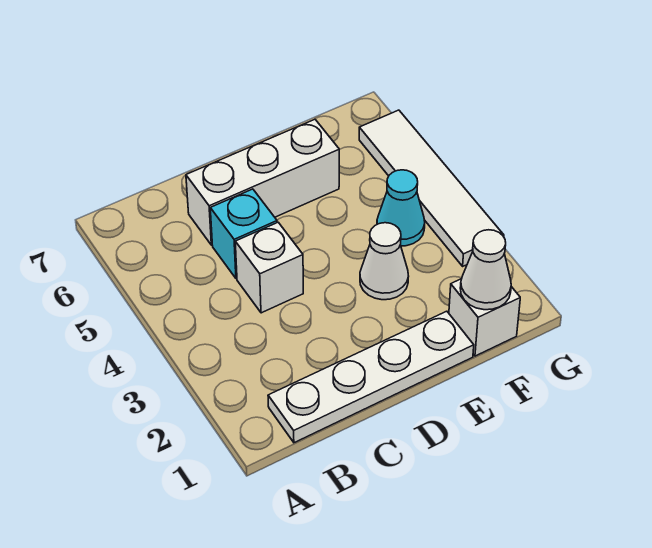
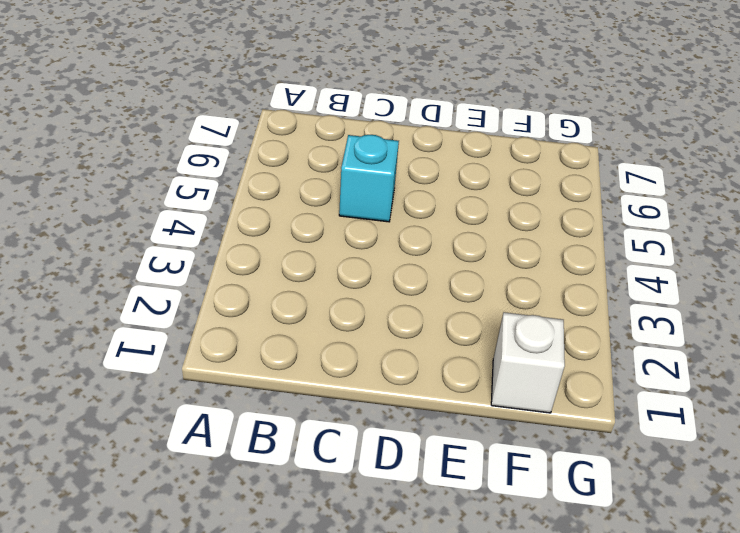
none -> white plate B1:E1 level 1
none -> white brick C4 level 1

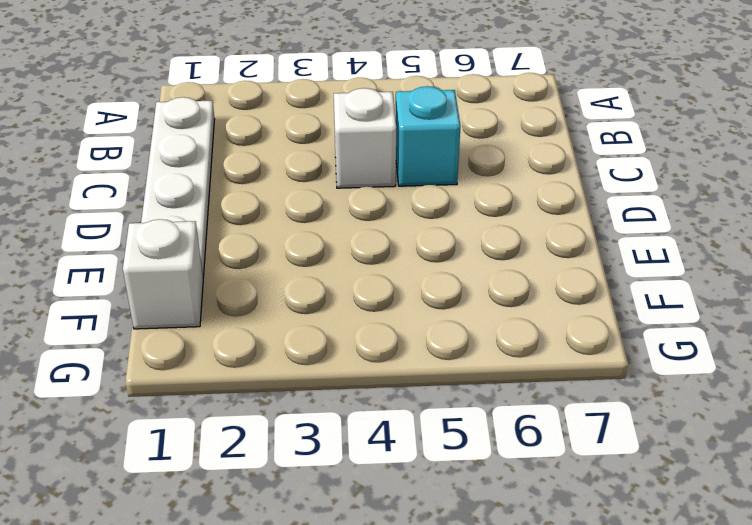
none -> white brick C6:E6 level 1
none -> white cone E3 level 1

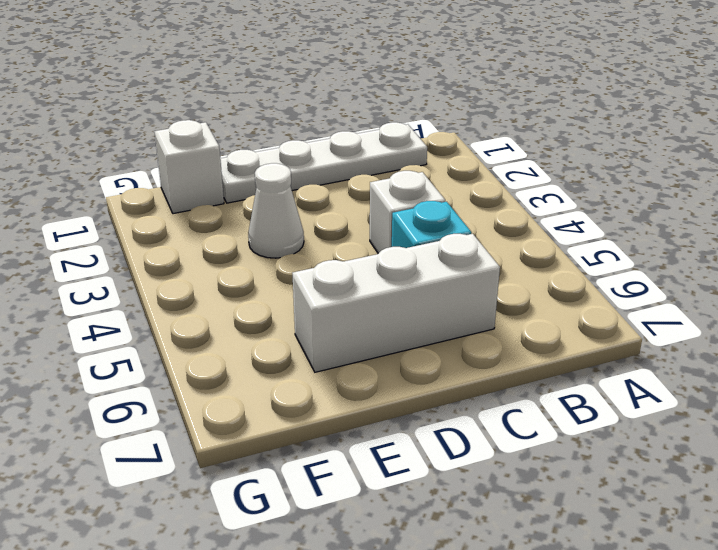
none -> cyan cone F4 level 1
none -> white tile G3:G6 level 1

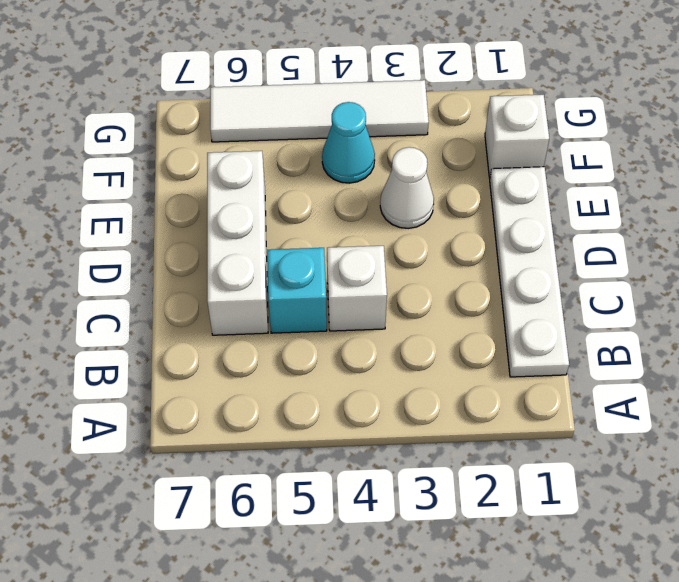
none -> white cone F1 level 2

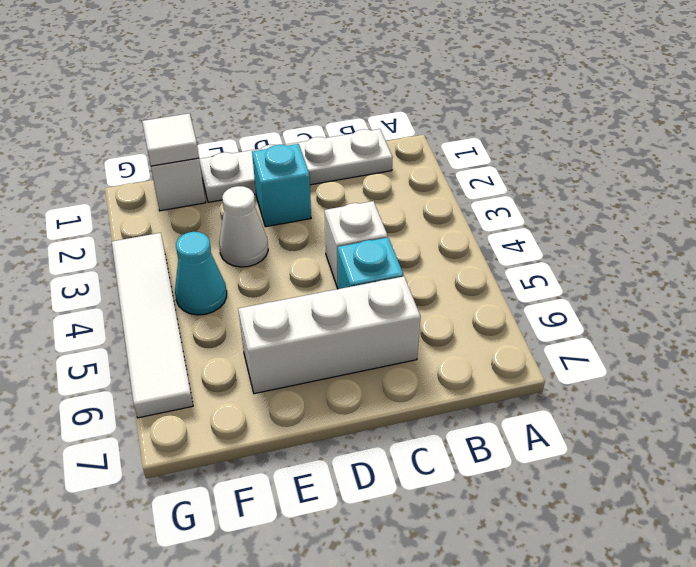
cyan brick D2 level 1 -> none
white tile F1 level 2 -> white cone F1 level 2

